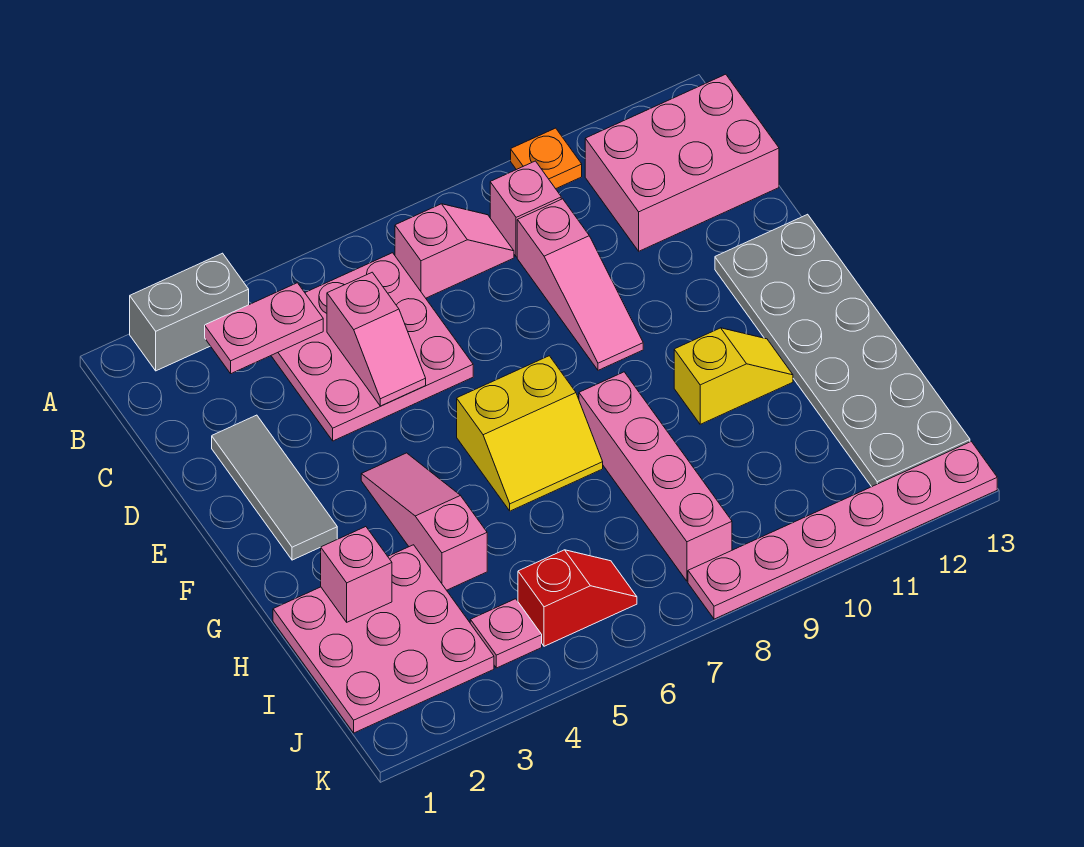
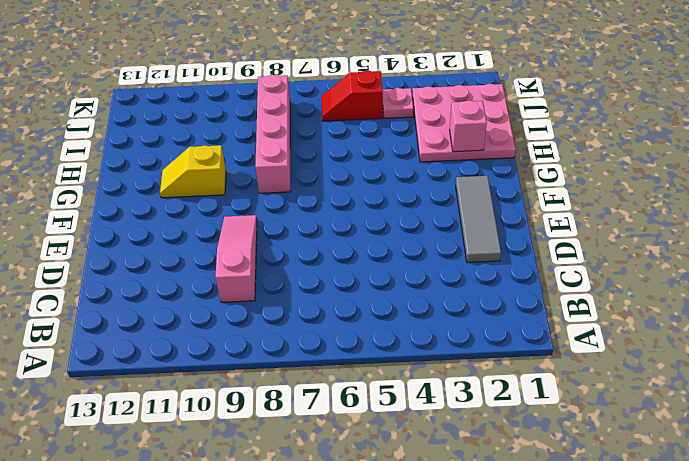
none -> grey brick A2:A3 level 1
none -> orange plate A10 level 1
none -> pink plate B4:D6 level 1

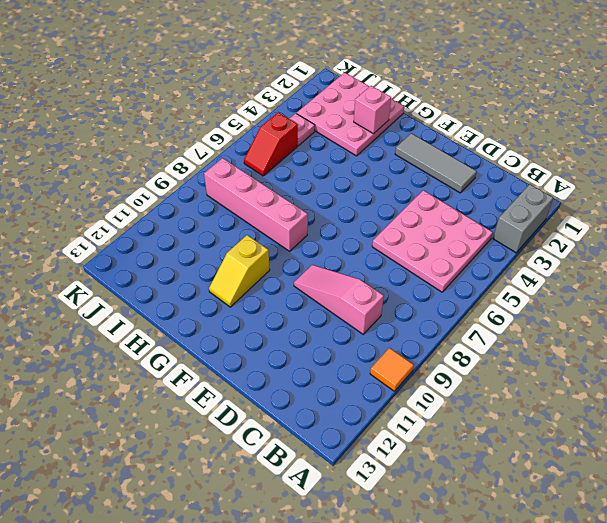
orange tile A10 level 1 -> orange plate A10 level 1
none -> pink slope B7:B8 level 1 top 7
none -> pink brick B9 level 1
none -> pink brick B11:C13 level 1

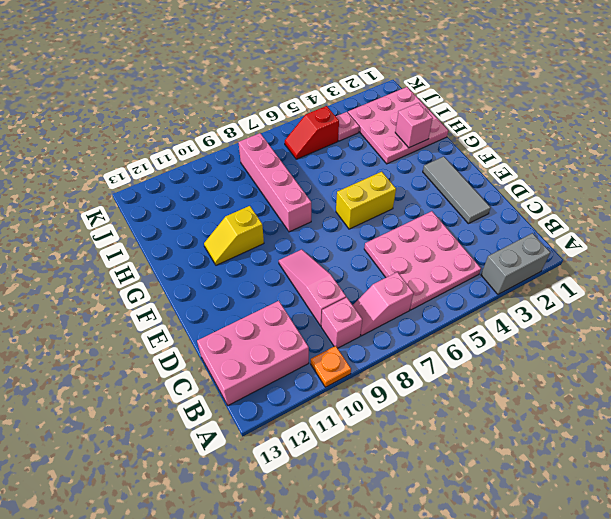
yellow brick F5:F6 level 1 -> yellow slope F6:G7 level 1 top F
none -> grey plate E12:J13 level 1
none -> pink slope F4:H4 level 1 top H
none -> pink plate K8:K13 level 1

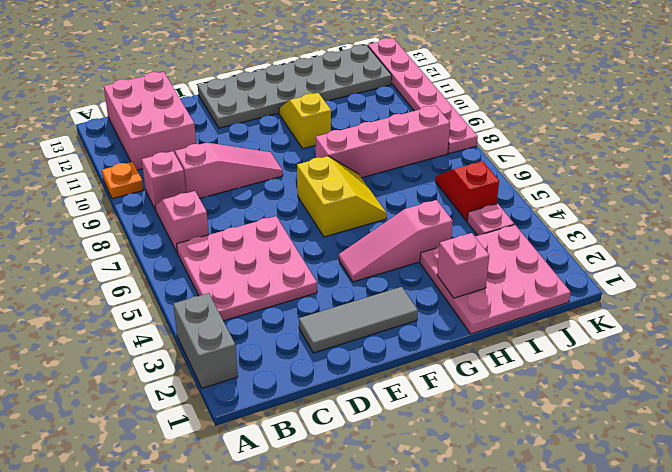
none -> pink plate B3:B4 level 2
none -> pink slope C5:D5 level 2 top C

